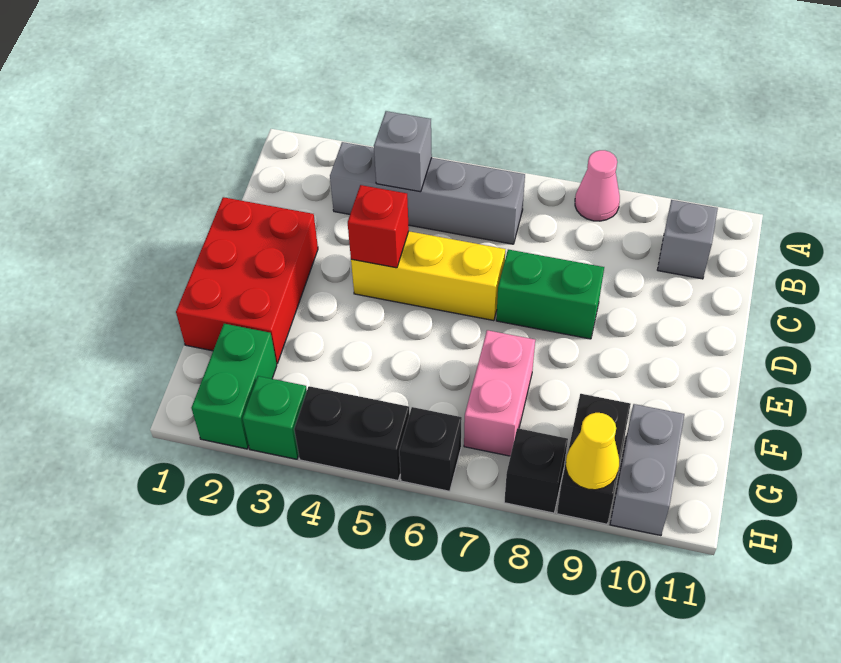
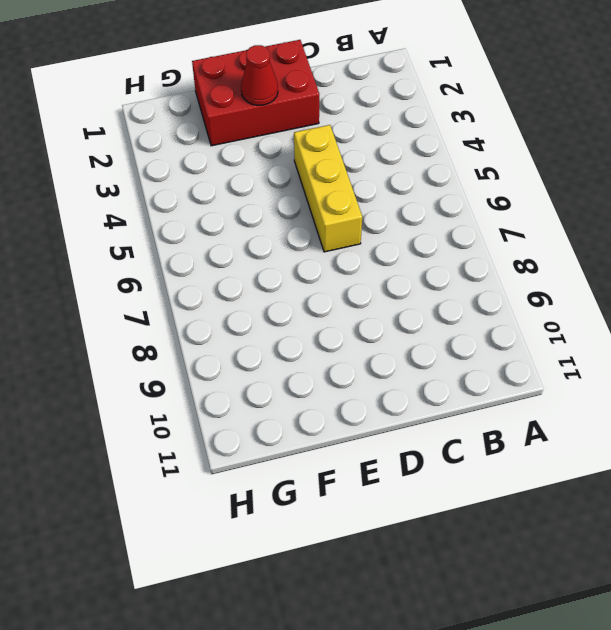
red cone E2 level 2 -> none
none -> pink cone A8 level 1
none -> grey brick B3:B6 level 1
none -> grey brick B10 level 1

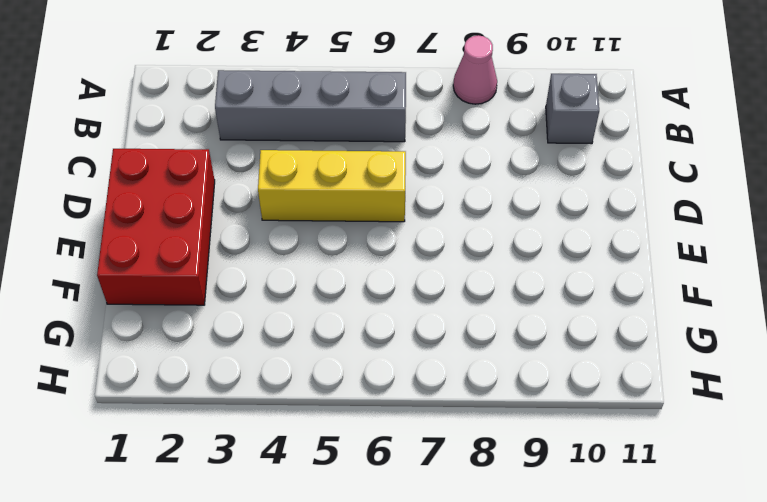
none -> green brick D7:D8 level 1
none -> pink brick F7:G7 level 1
none -> green brick G2:H2 level 1

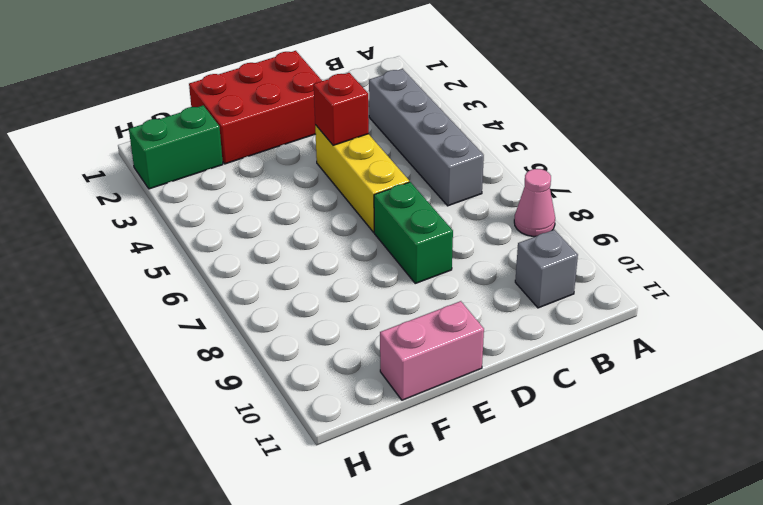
pink brick E11:F11 level 1 -> pink brick F7:G7 level 1
none -> black brick G9:H9 level 1
none -> grey brick G10:H10 level 1
none -> green brick H3 level 1

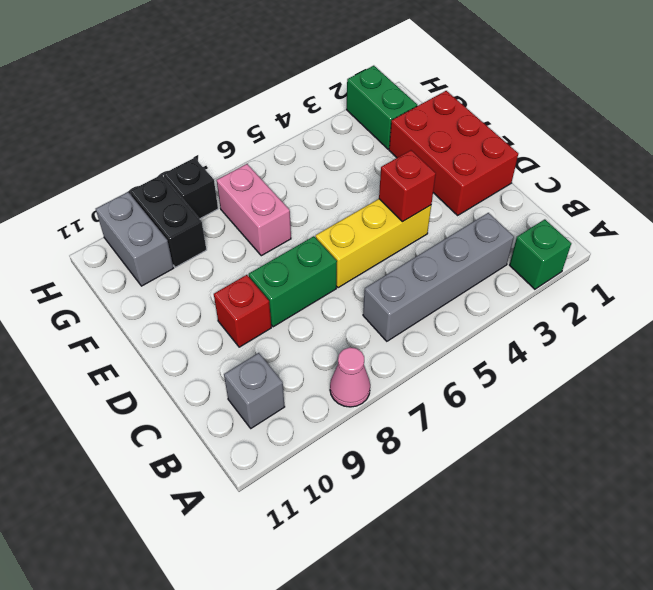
green brick A2 level 1 -> green brick H3 level 1
red brick D9 level 1 -> none
none -> black brick H4:H5 level 1
none -> black brick H6 level 1
none -> grey brick B4 level 2

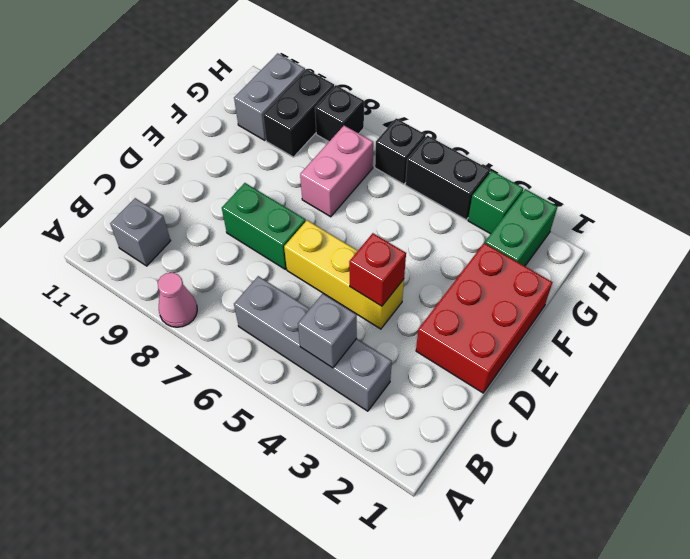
none -> yellow cone H9 level 2

